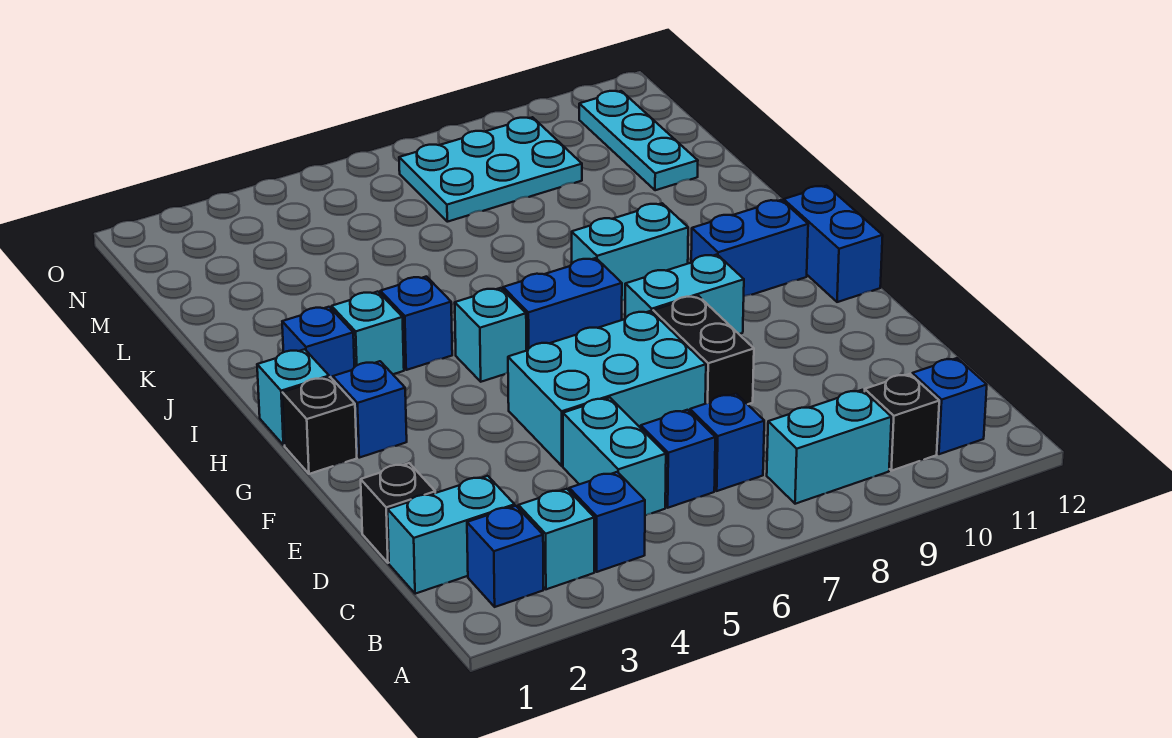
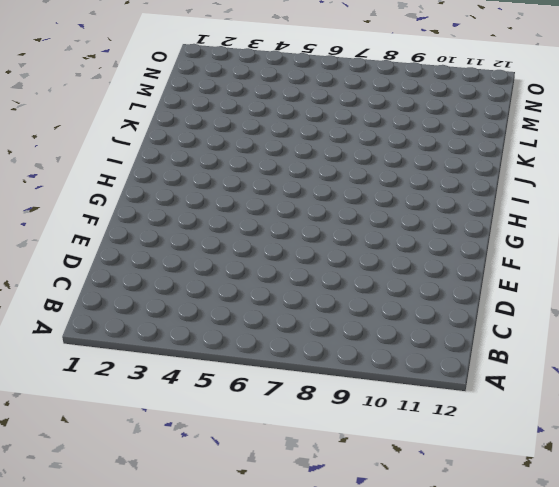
none -> blue brick B2 level 1
none -> cyan brick B3 level 1
none -> blue brick B4 level 1

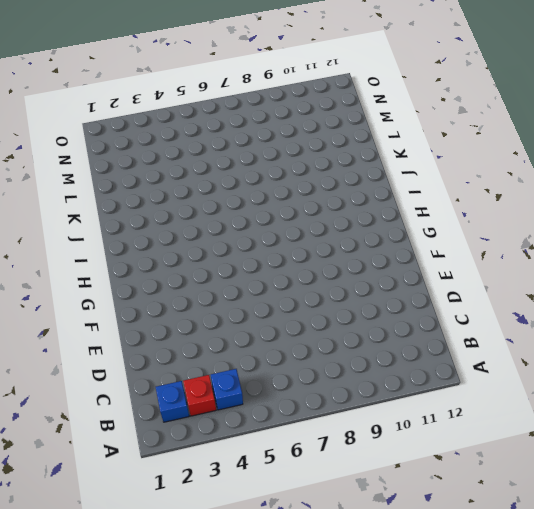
red brick B3 level 1 -> cyan brick B3 level 1
none -> cyan brick B8:B9 level 1
none -> black brick B10 level 1
none -> blue brick B11 level 1

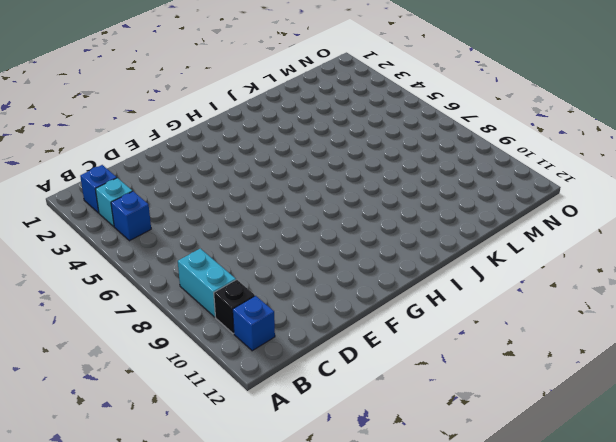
none -> cyan brick C1:C2 level 1
none -> cyan brick C5:D5 level 1
none -> blue brick C6 level 1

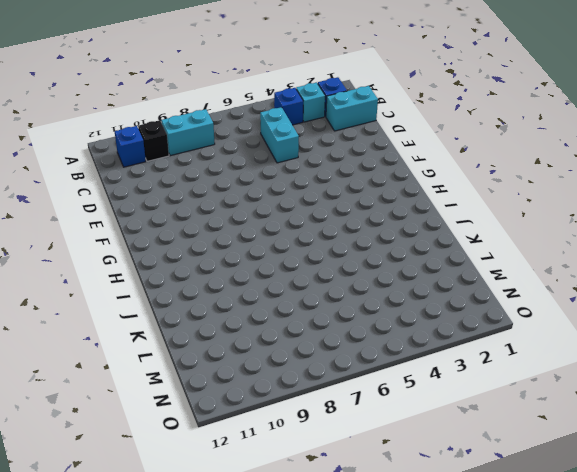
none -> blue brick C6 level 1
none -> blue brick C7 level 1
none -> black brick D1 level 1

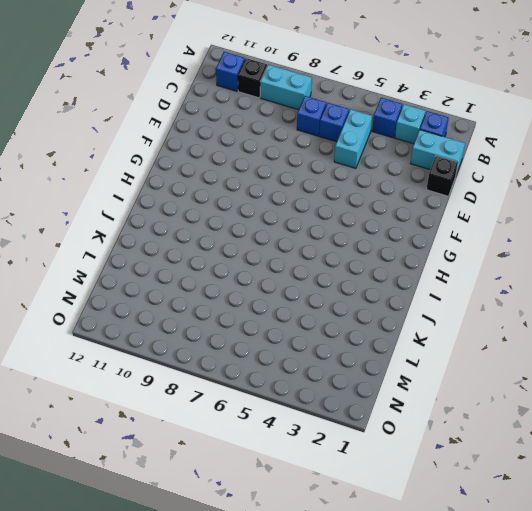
none -> cyan brick E5:F7 level 1
none -> black brick E8:F8 level 1
none -> black brick G1 level 1

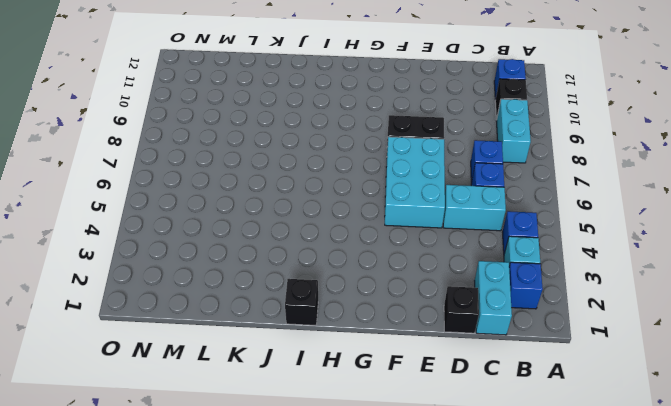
black brick I1 level 1 -> black brick G1 level 1
none -> blue brick G2 level 1
none -> cyan brick G8:G9 level 1
none -> blue brick G12:H12 level 1

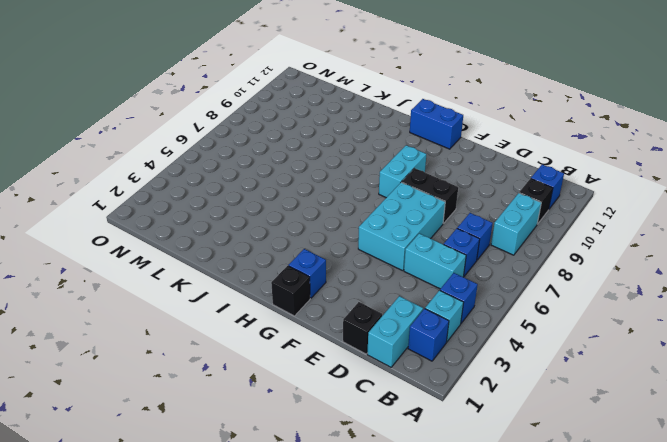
none -> cyan brick H1 level 1
none -> cyan brick H5 level 1
none -> blue brick H6:H7 level 1

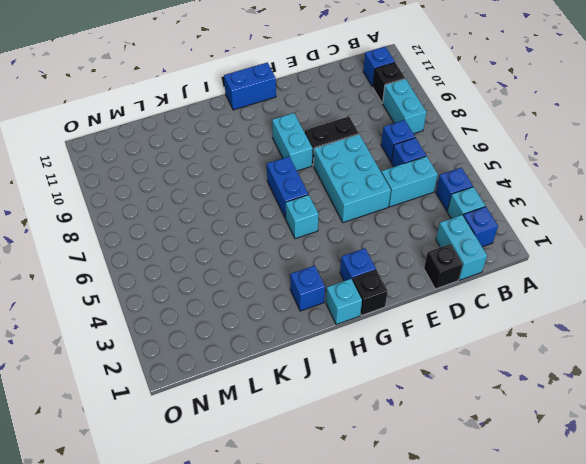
none -> blue brick H10:H11 level 1
none -> cyan brick I3 level 1
none -> blue brick I4 level 1

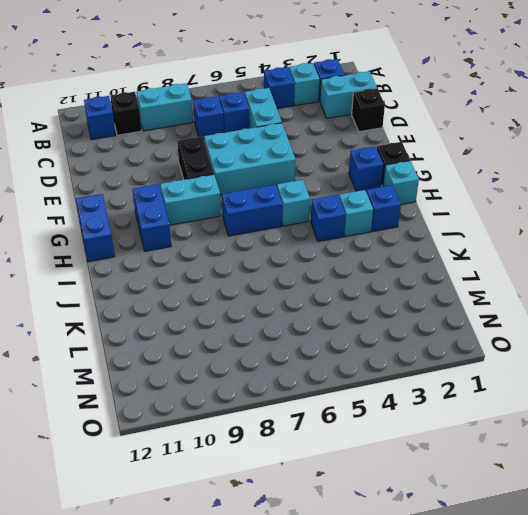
blue brick G10:H10 level 1 -> blue brick H10:H11 level 1
none -> cyan brick I8:I9 level 1
none -> cyan plate L11:N11 level 1
none -> cyan plate M7:N9 level 1

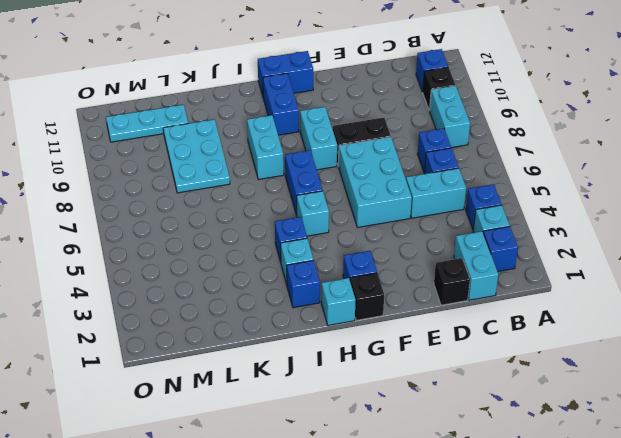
cyan plate K8:L10 level 1 -> cyan plate M7:N9 level 1

